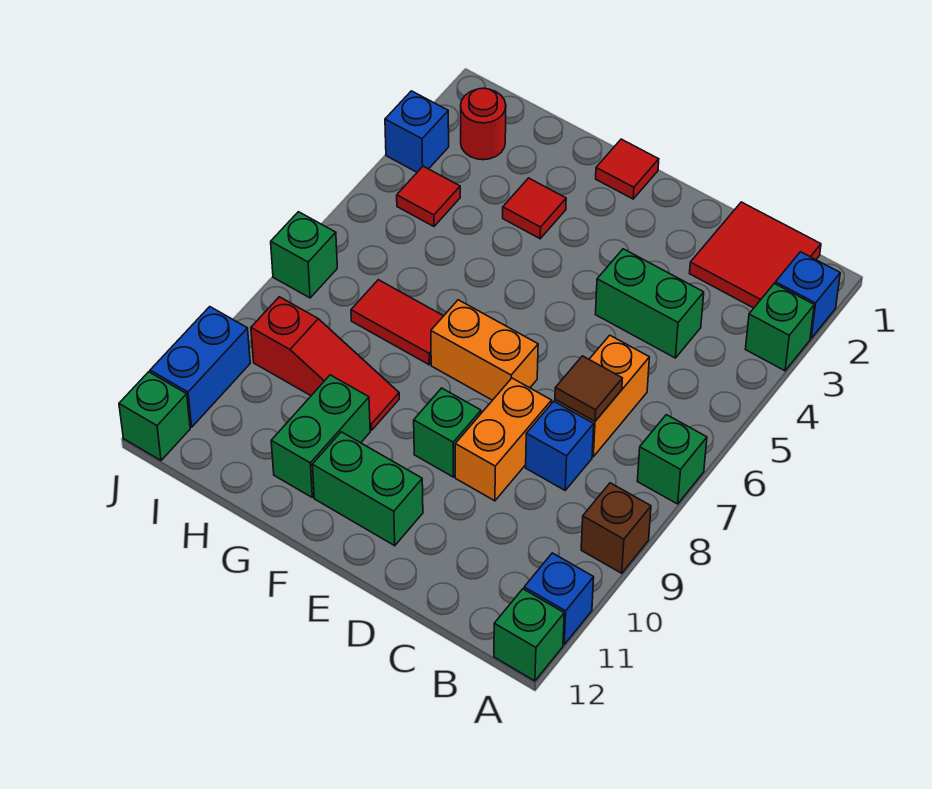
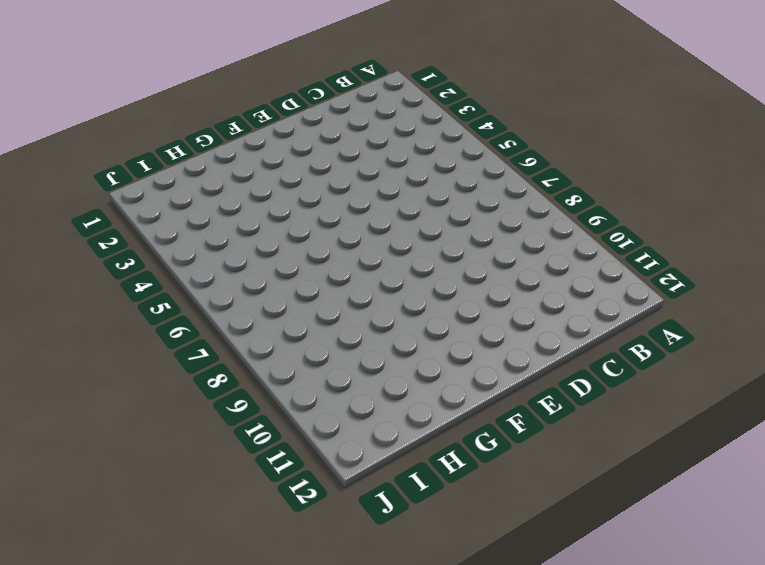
none -> blue brick A2 level 1
none -> green brick A3 level 1
none -> green brick A7 level 1

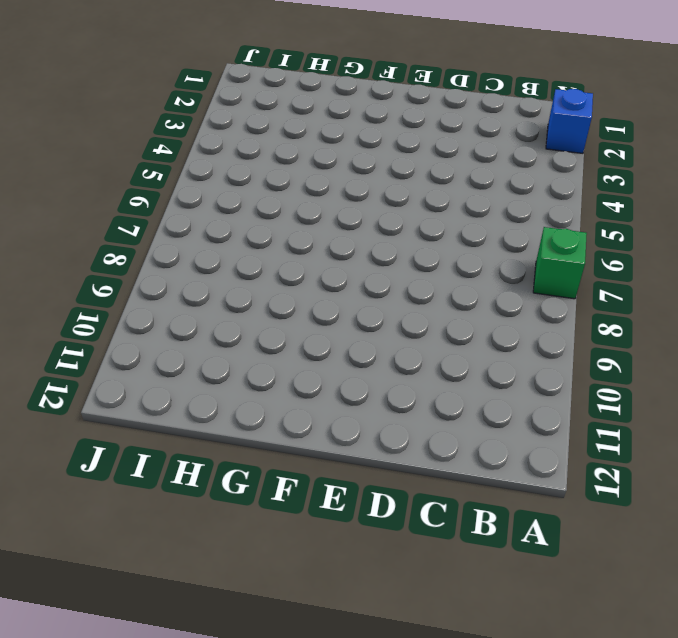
none -> green brick A3 level 1
none -> brown brick A9 level 1
none -> blue brick A11 level 1

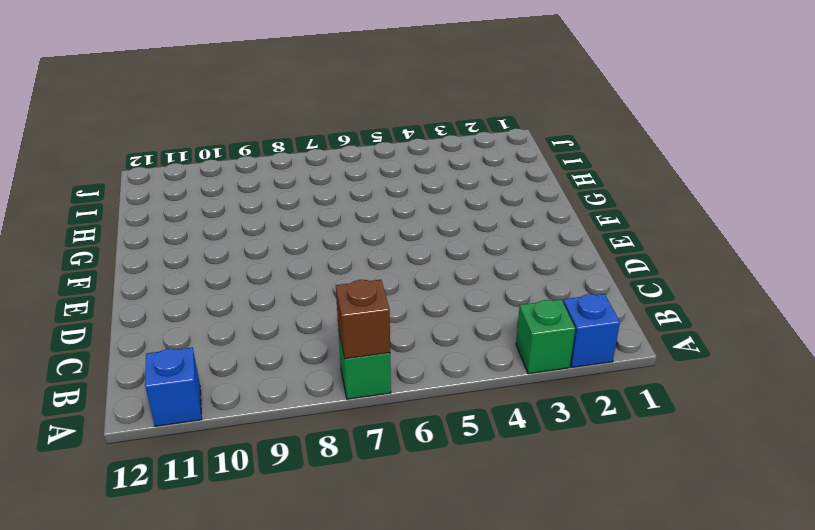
brown brick A7 level 2 -> brown brick A9 level 1
none -> green brick A12 level 1
none -> red tile B1:C2 level 1
none -> green brick C4:D4 level 1

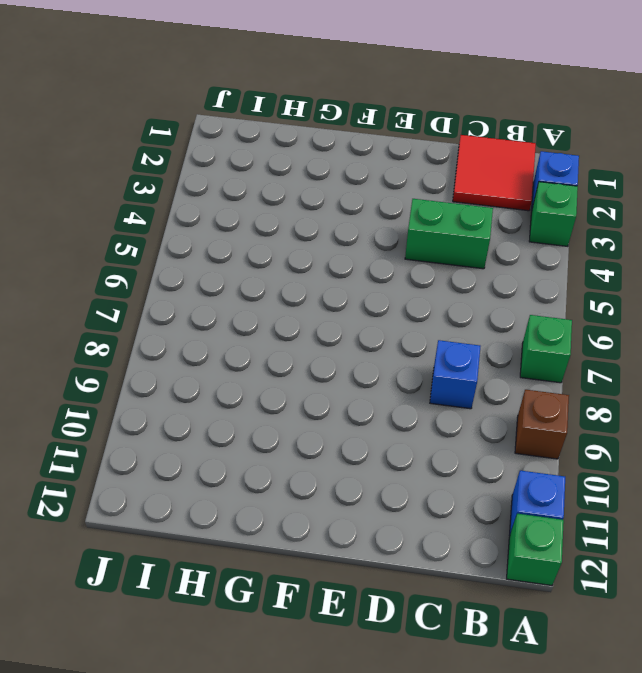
none -> orange brick C6:C7 level 1
none -> orange brick D8:D9 level 1
none -> orange brick E7:F7 level 1

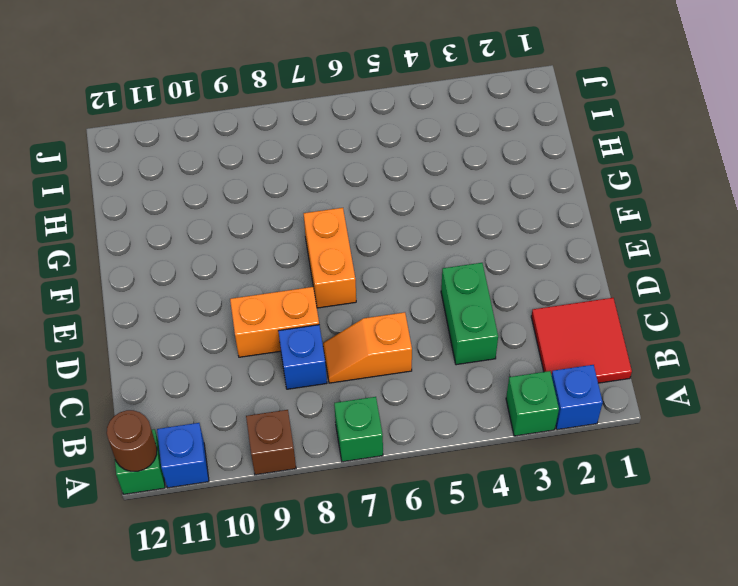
brown round brick A12 level 2 -> none
orange slope C6:C7 level 1 top 6 -> orange brick C6:C7 level 1
none -> green brick E9 level 1
none -> green brick E11:F11 level 1
none -> red tile F1 level 1

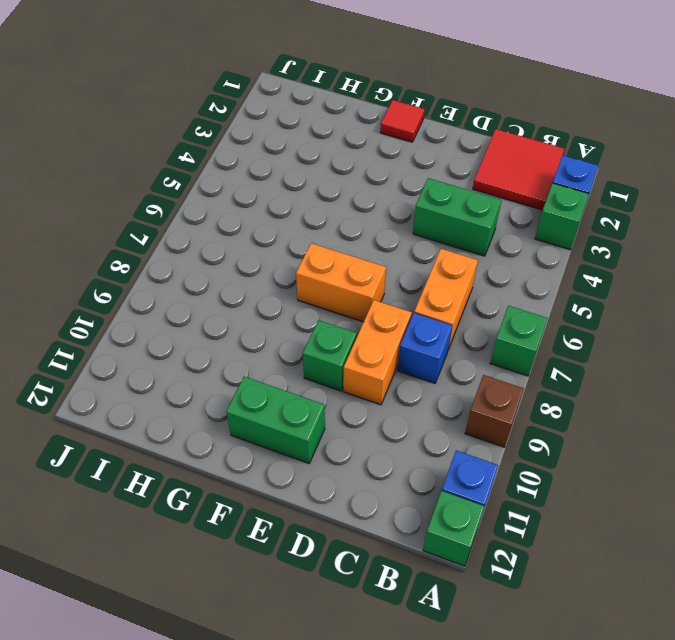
none -> red tile G3 level 1
none -> red tile G7:H7 level 1
none -> red slope G9:I9 level 1 top I

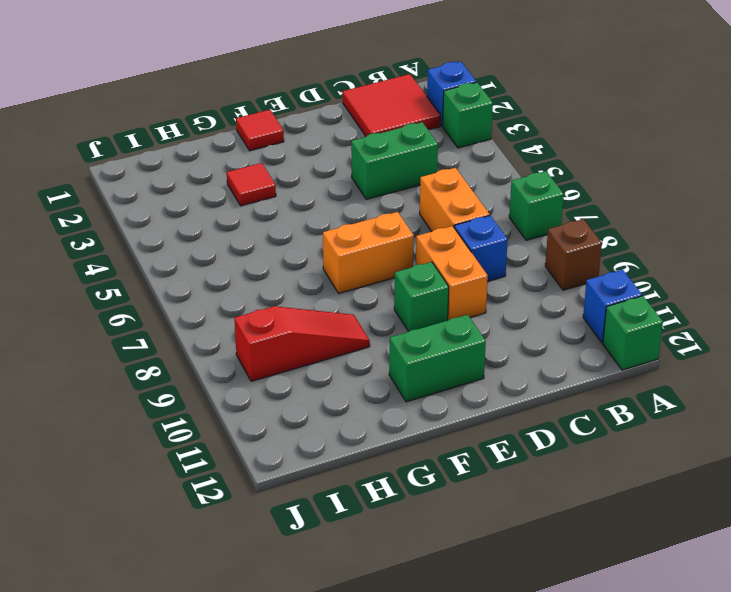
none -> red tile G7:H7 level 1
none -> green brick G10:G11 level 1
none -> red round brick I2 level 1

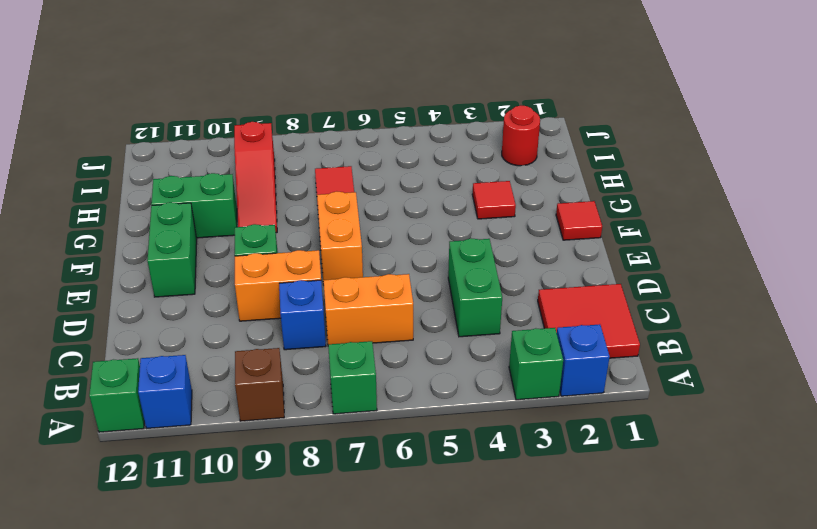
none -> red tile I4 level 1
none -> blue brick J3 level 1
none -> green brick J7 level 1

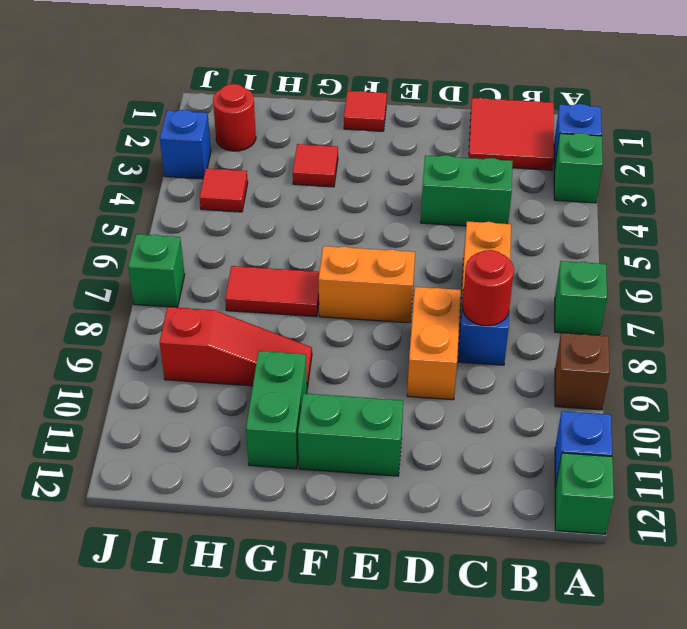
red round brick C8 level 2 -> none
none -> green brick E9 level 1
none -> blue brick J10:J11 level 1
none -> green brick J12 level 1

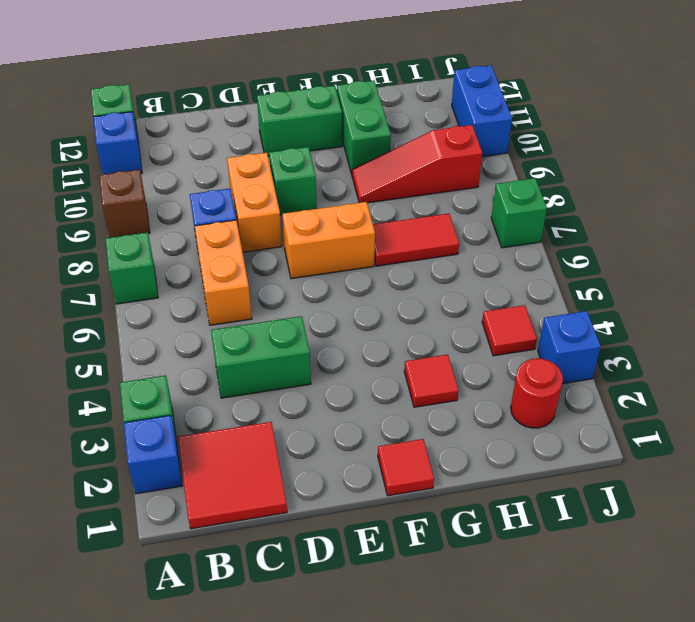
none -> green brick J12 level 1
none -> brown tile C7 level 2

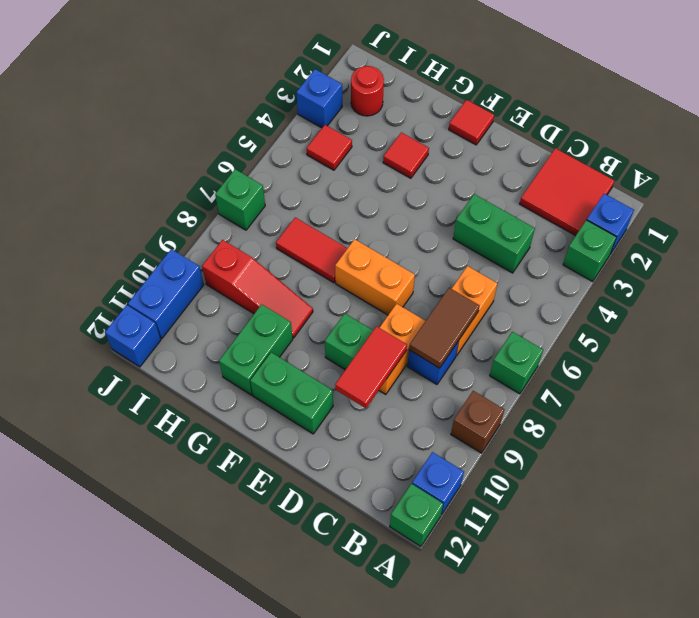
brown tile C7:C8 level 2 -> brown tile C7 level 2
red tile D9:D10 level 2 -> none
blue brick J12 level 1 -> green brick J12 level 1

